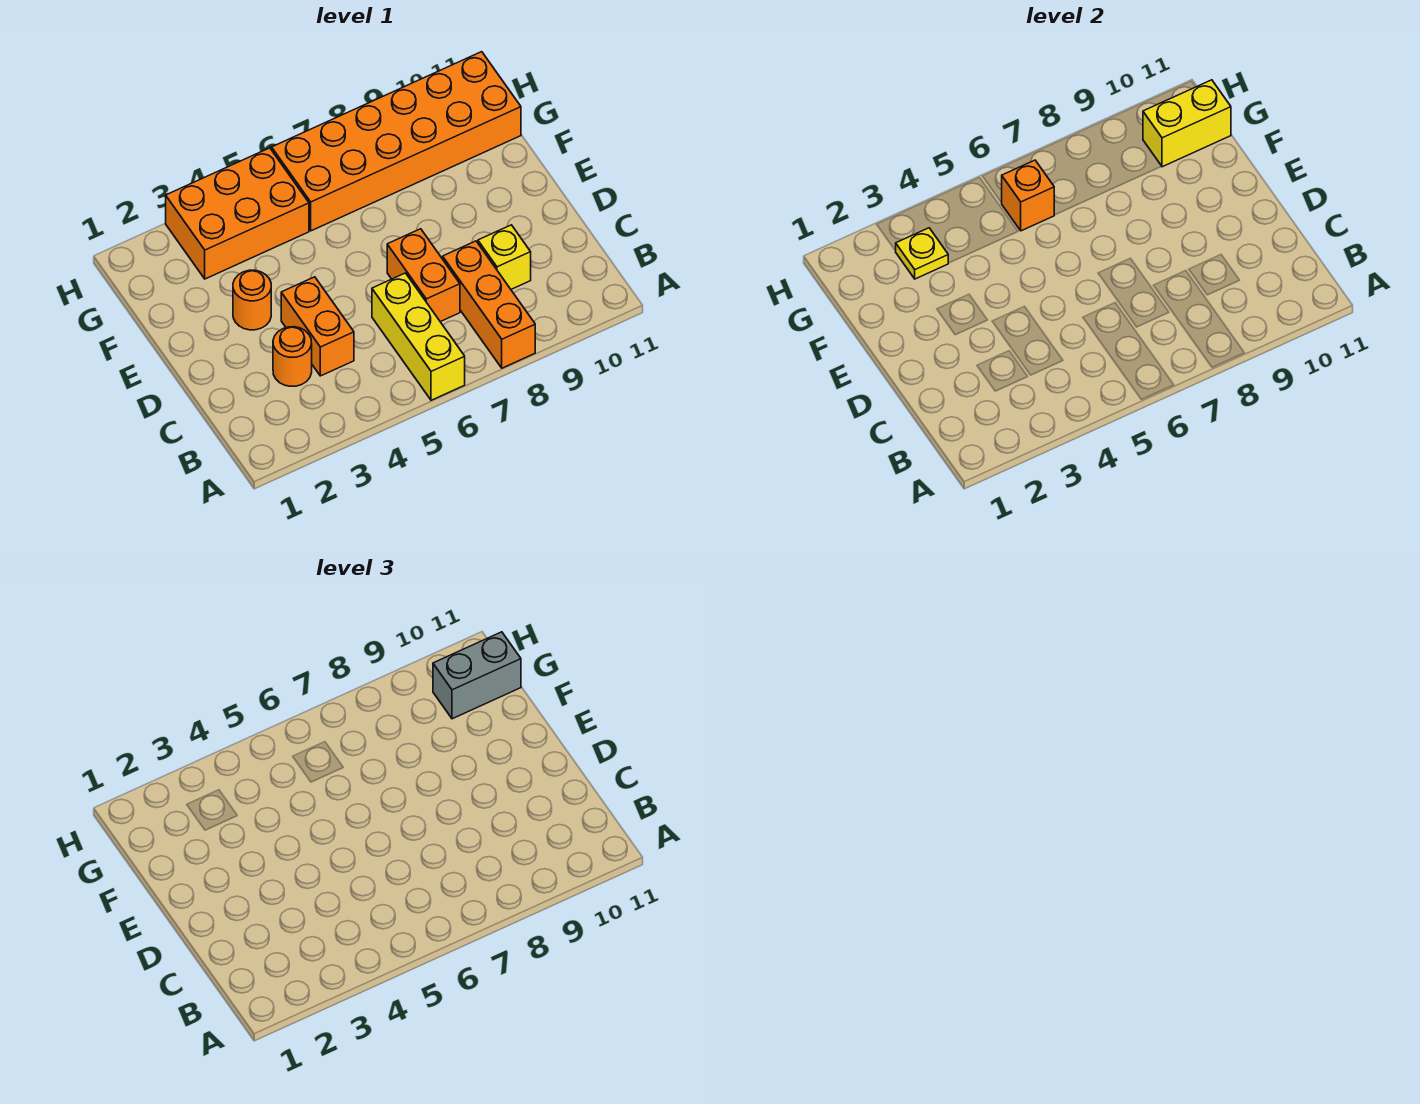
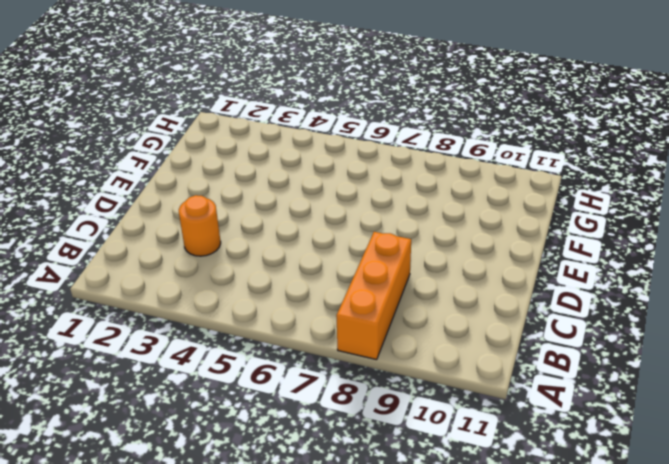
none -> yellow brick A6:C6 level 1
none -> orange brick C4:D4 level 1
none -> orange brick C7:D7 level 1

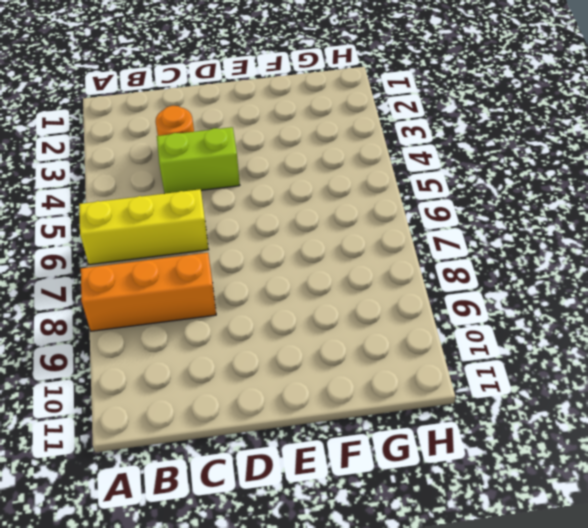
lime brick C4:D4 level 1 -> orange brick C4:D4 level 1
none -> orange brick C7:D7 level 1
none -> yellow brick C9 level 1
none -> orange round brick E3 level 1

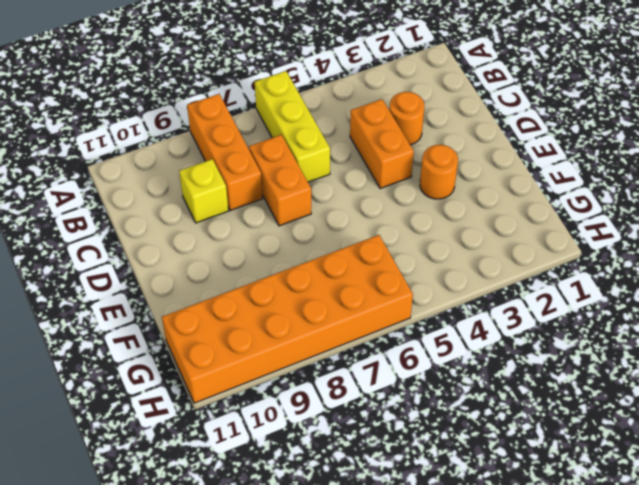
none -> orange brick G3:H5 level 1
none -> yellow plate G3 level 2
none -> orange brick G6 level 2

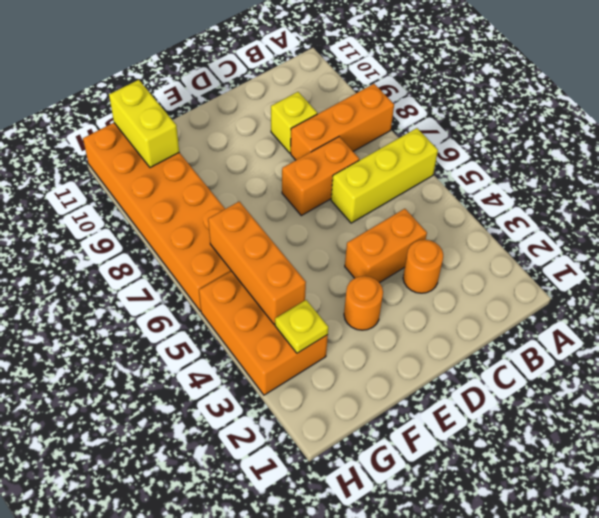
orange brick G4:G6 level 2 -> orange brick G6 level 2
none -> grey brick G10:G11 level 3

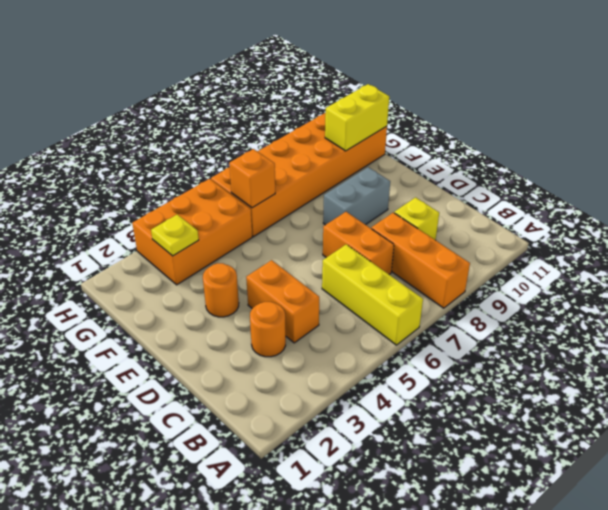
grey brick E8:E9 level 1 -> grey brick G10:G11 level 3

